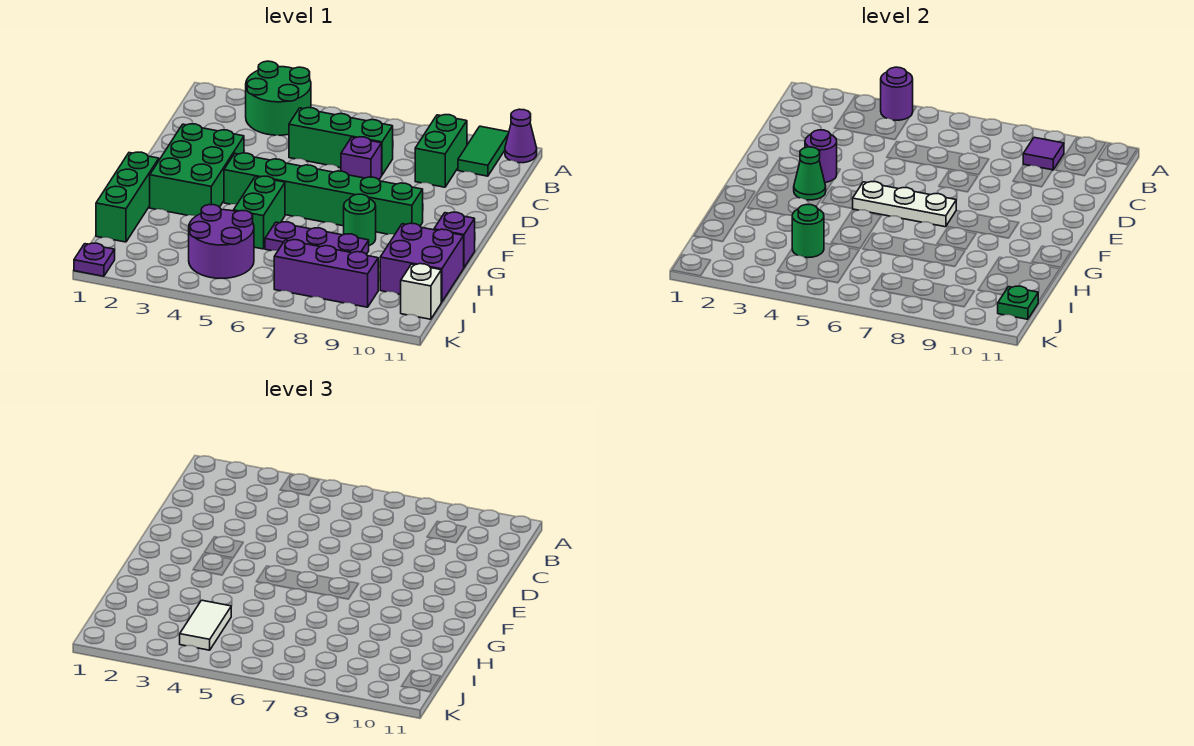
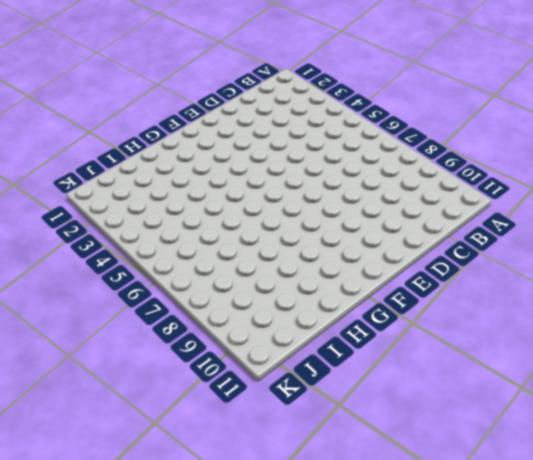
none -> green round brick A3:B4 level 1
none -> green tile A10:B10 level 1
none -> purple cone A11 level 1

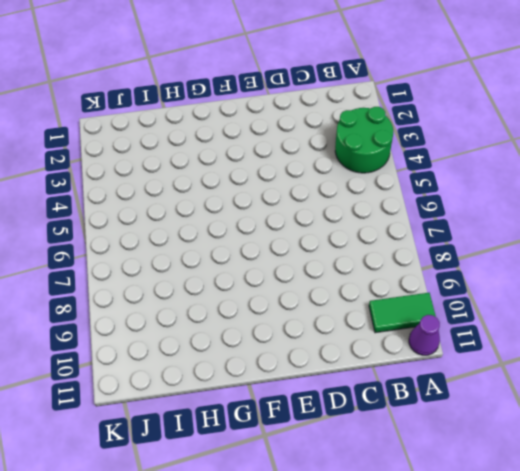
none -> green brick B9:C9 level 1
none -> green brick C5:C7 level 1
none -> purple brick D7 level 1

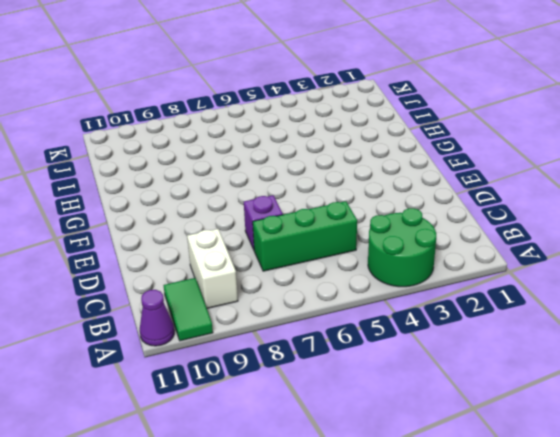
white brick B9:C9 level 1 -> green brick B9:C9 level 1
none -> green brick E2:G3 level 1
none -> green brick F4:F9 level 1
none -> green brick G1:I1 level 1

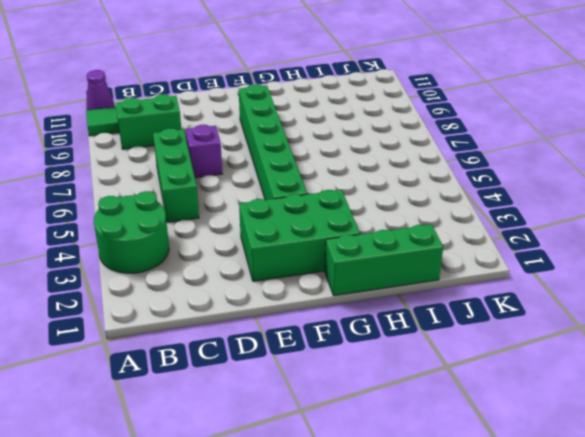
none -> green brick G5:H5 level 1
none -> green round brick G8 level 1
none -> purple brick G11 level 1

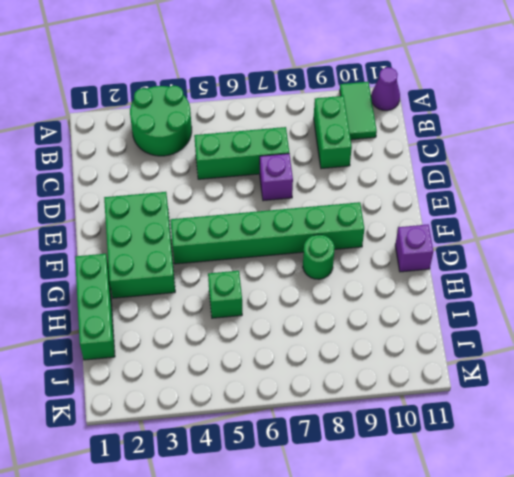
green brick H5 level 1 -> green brick G5:H5 level 1
none -> purple plate H6:H8 level 1
none -> purple brick H10:I11 level 1
none -> purple round brick I4:J5 level 1

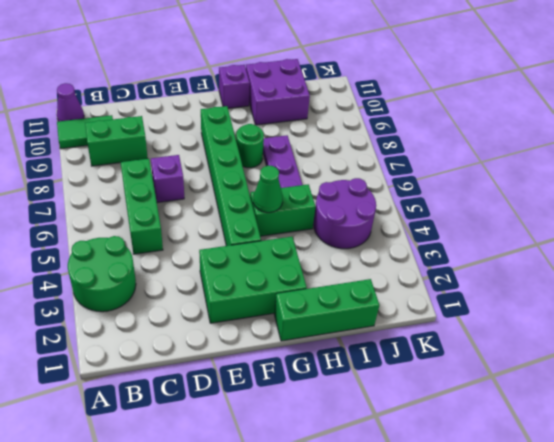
green cone G5 level 2 -> green cone F3 level 2
none -> purple brick J7:J9 level 1
none -> white brick J11 level 1
none -> purple plate K1 level 1

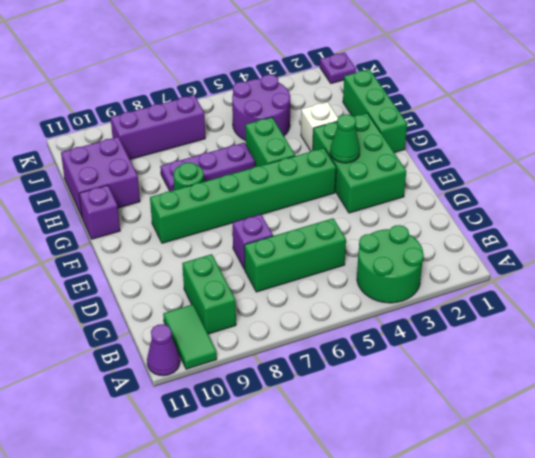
white brick H3 level 1 -> white brick J11 level 1
none -> purple round brick A4 level 2
none -> purple tile B9 level 2
none -> purple round brick E3 level 2

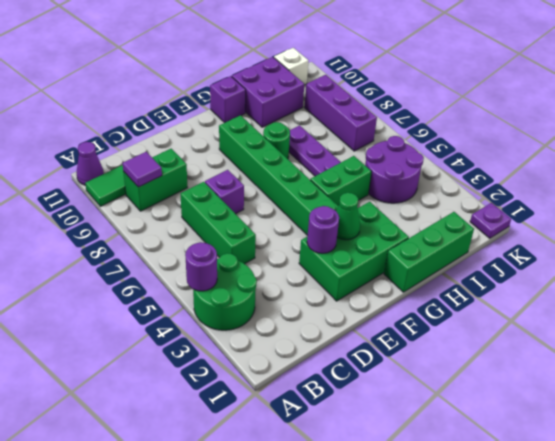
none -> white plate F5:F7 level 2
none -> green round brick I4 level 2
none -> green plate J11 level 2

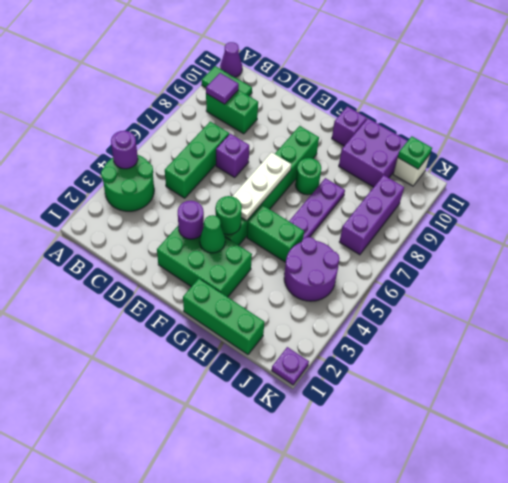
green round brick F4 level 2 -> green round brick I4 level 2
none -> white tile I4:J4 level 3

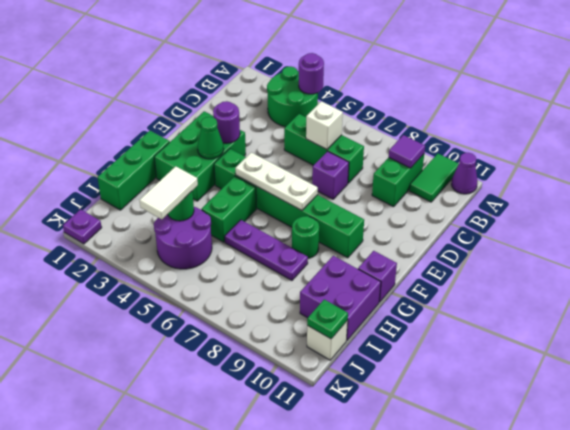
white brick C6 level 2 -> none
none -> purple brick J7:J9 level 1

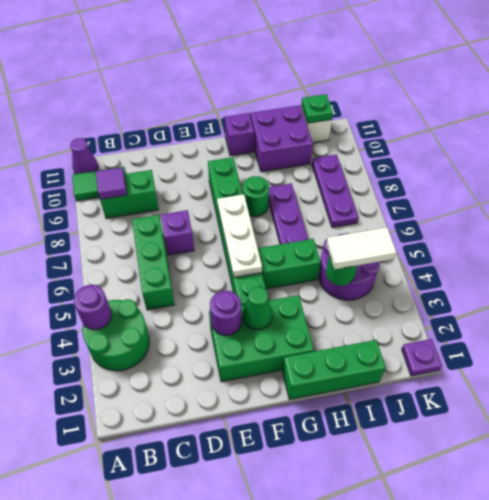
purple plate J7:J9 level 1 -> purple brick J7:J9 level 1

